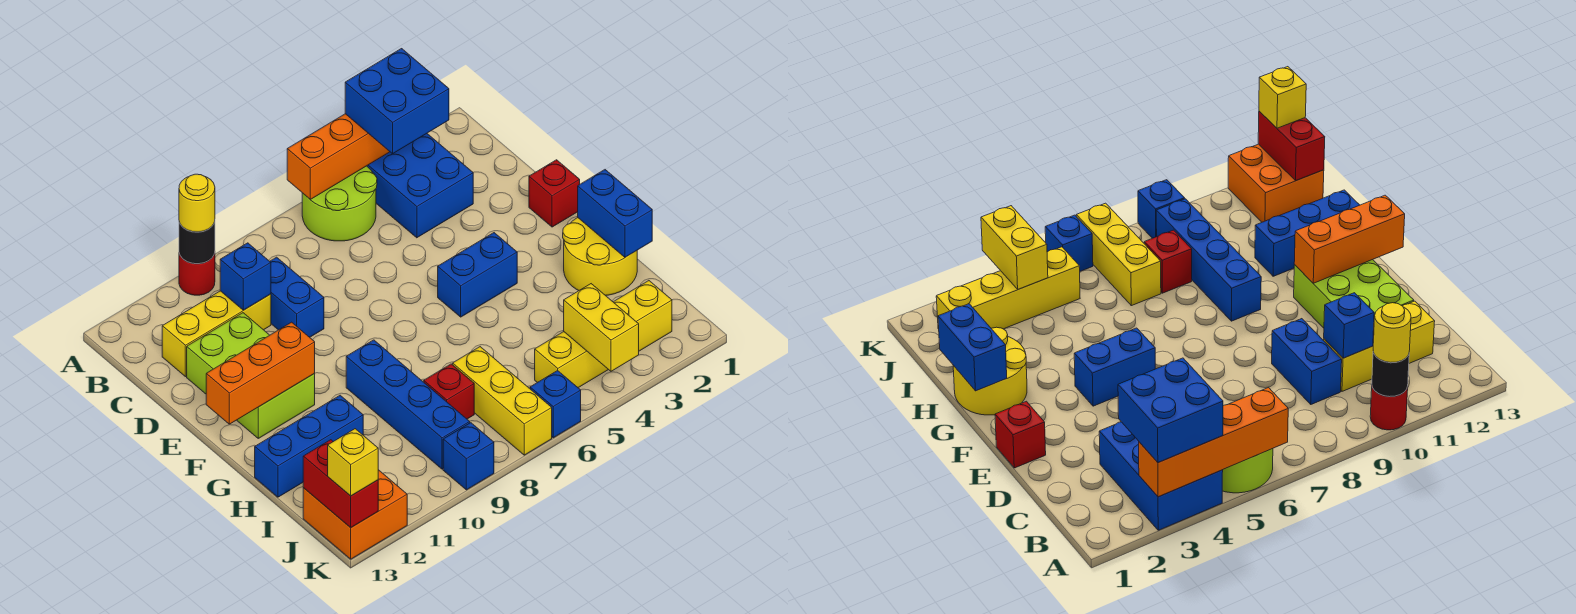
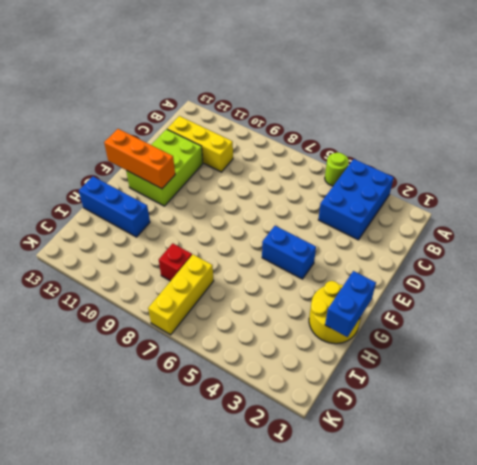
lime round brick A5 level 1 -> lime round brick A5:B6 level 1
none -> red round brick A10 level 1
none -> blue brick C9:D9 level 1
none -> red brick E1 level 1

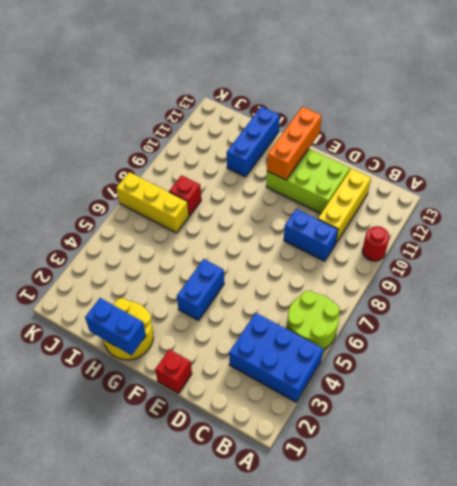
none -> blue brick G9:J9 level 1
none -> yellow brick J2:J5 level 1
none -> orange brick J12:K13 level 1

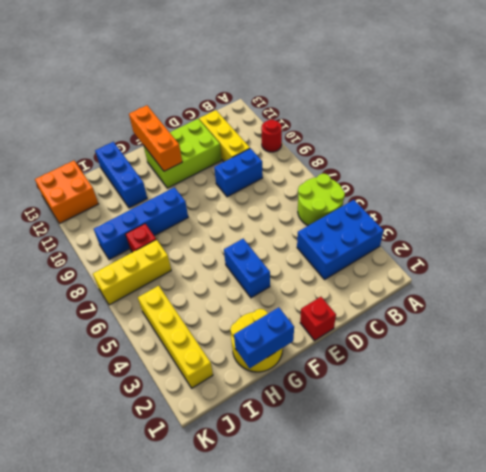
none -> blue brick K6 level 1
none -> blue brick K9 level 1
none -> orange brick A3:A6 level 2

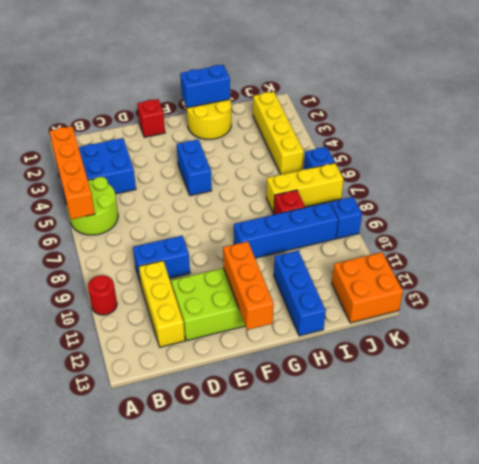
none -> black round brick A10 level 2
none -> blue brick C10 level 2
none -> yellow brick J4:K4 level 2

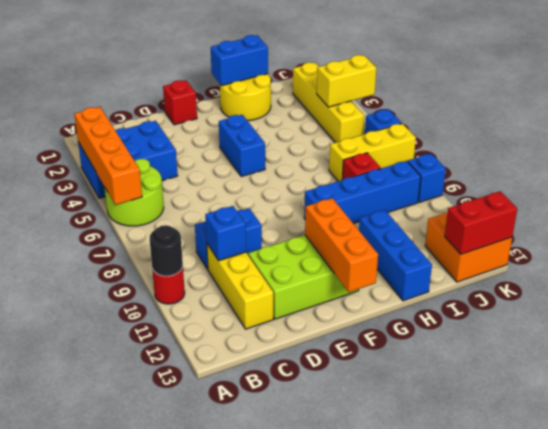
none -> blue brick A3:B4 level 3
none -> yellow round brick A10 level 3
none -> yellow brick K13 level 3

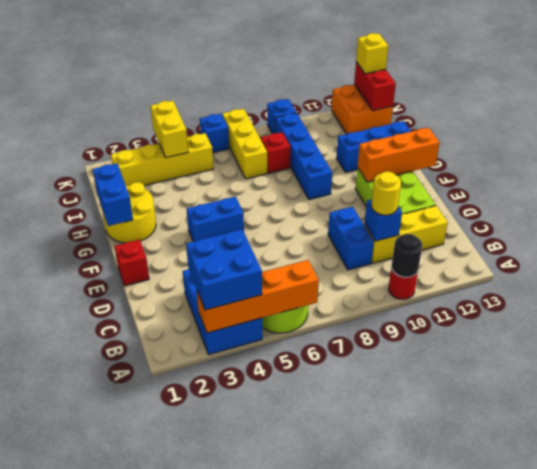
yellow round brick C10 level 3 -> yellow round brick A10 level 3

